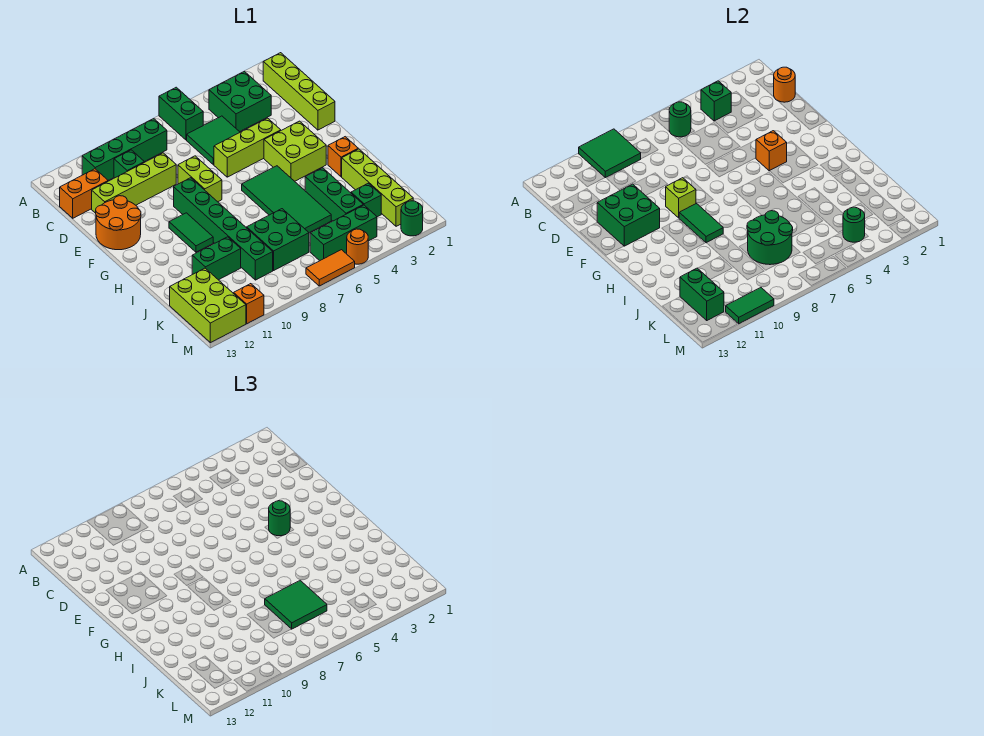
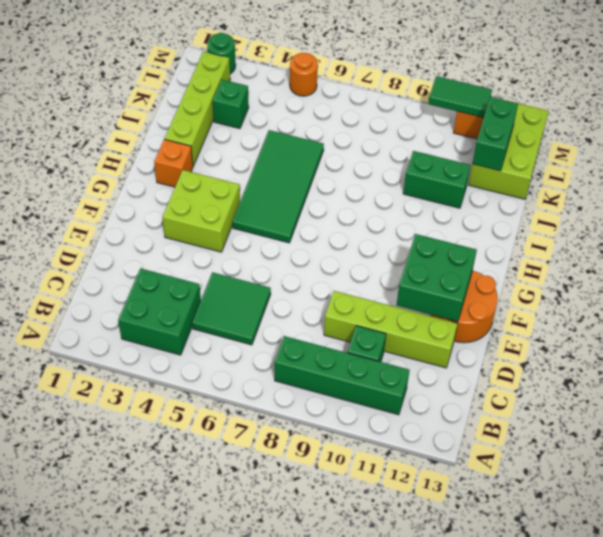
none -> green brick A6:B6 level 1
none -> lime brick B1:E1 level 1
none -> orange brick C12:C13 level 1
none -> lime brick E4:E6 level 1

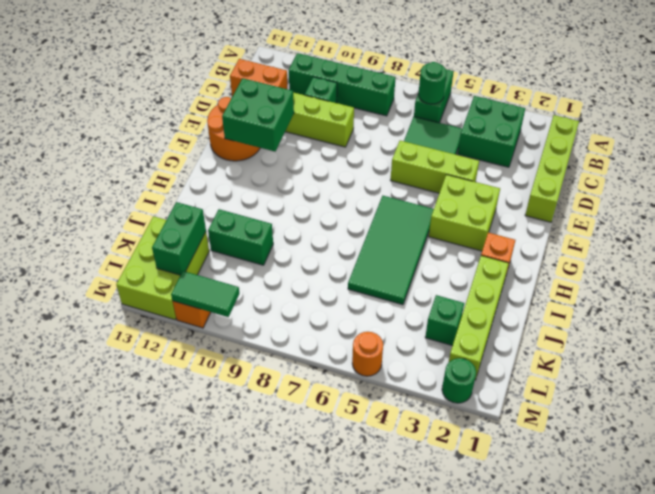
none -> lime brick E8:F8 level 1
none -> green brick F9:K9 level 1
none -> green tile G10:H10 level 1
none -> green brick I4:K4 level 1

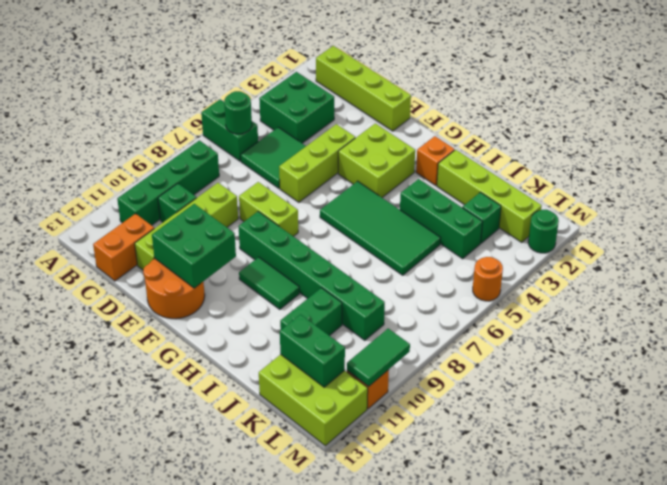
none -> green brick J7:K8 level 1
none -> green brick L4:L6 level 1
none -> orange tile M6:M7 level 1
none -> green tile A9:B10 level 2

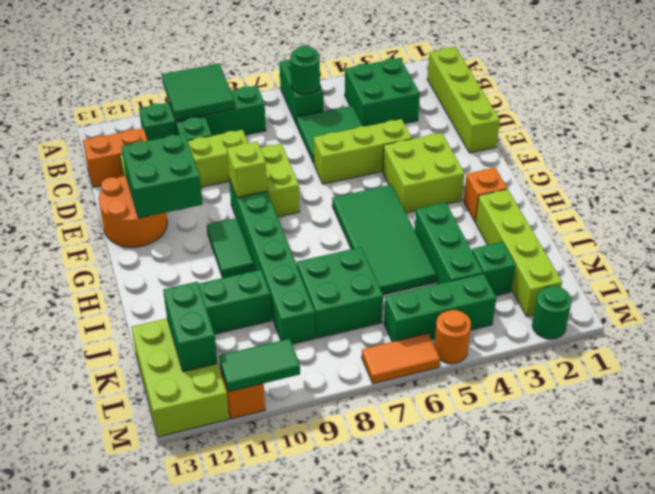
none -> green brick B4 level 2
none -> orange round brick C1 level 2
none -> orange brick F4 level 2
none -> green tile G9:H9 level 2

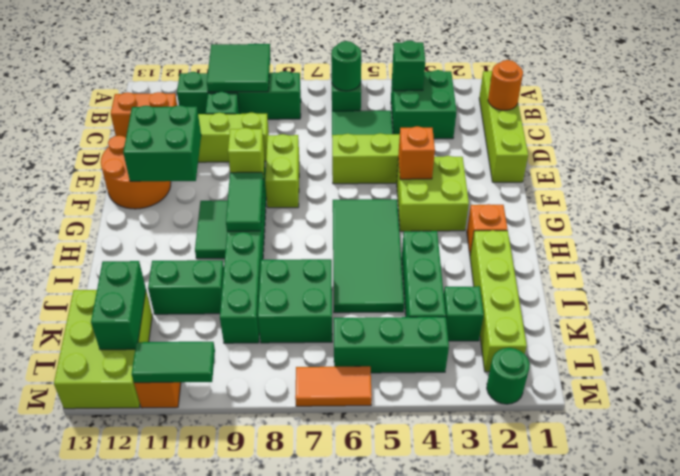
none -> orange round brick M5 level 1
none -> green round brick J7:K8 level 2
none -> green round brick L4 level 2
none -> green round brick F4 level 3

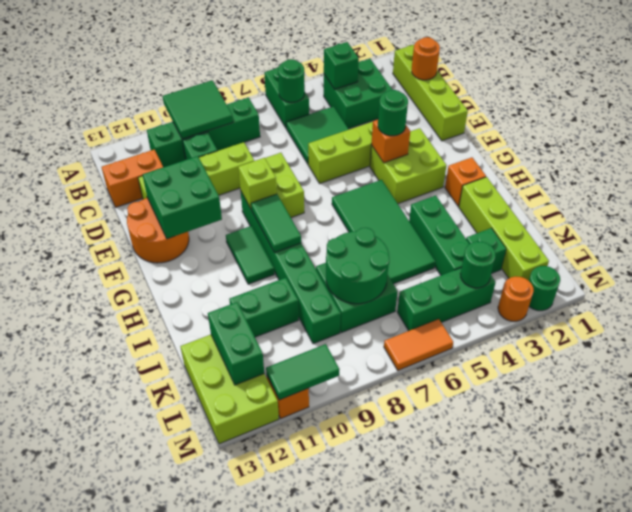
orange round brick M3 level 1 -> orange round brick M5 level 1
none -> green tile J6:K7 level 3

